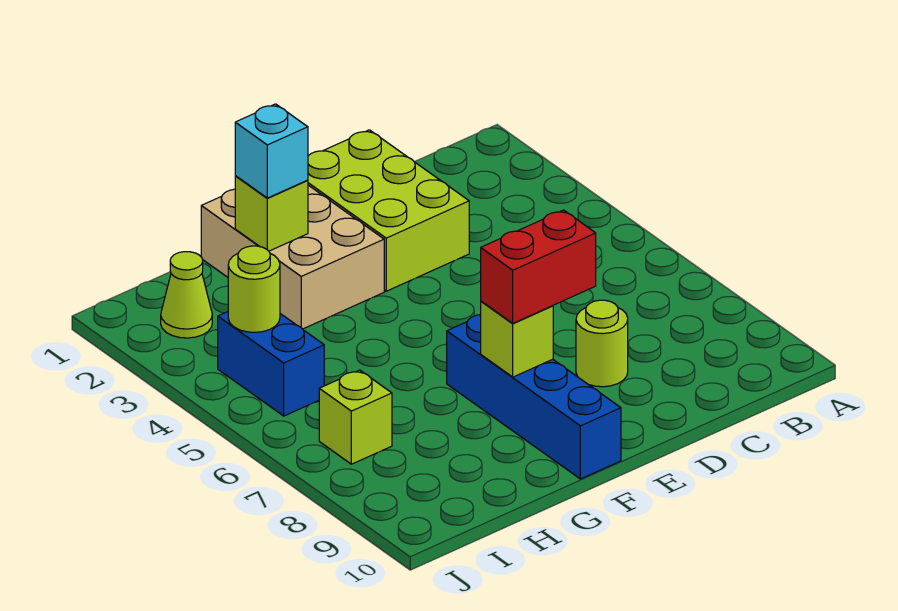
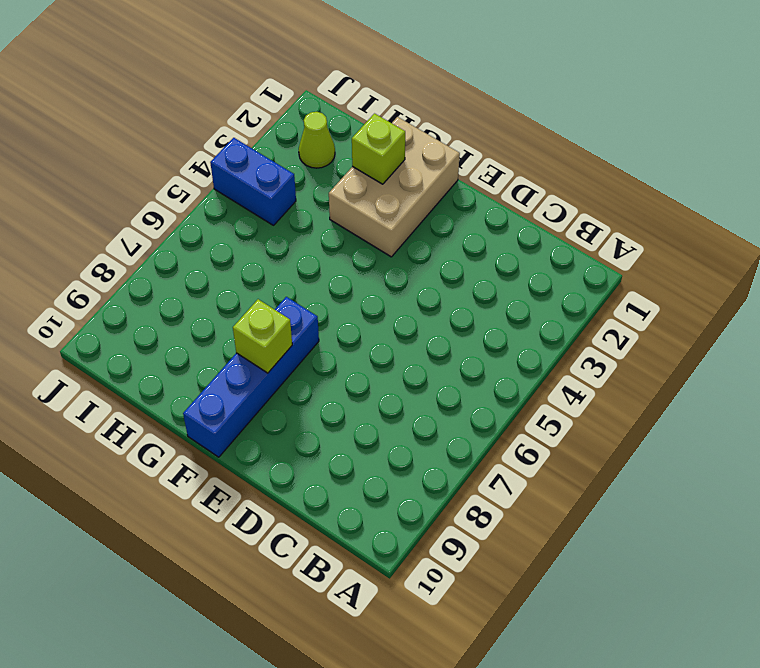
blue brick I4:J4 level 1 -> blue brick I4:I5 level 1
none -> lime brick D1:E3 level 1
none -> lime round brick D8 level 1
none -> lime brick I7 level 1

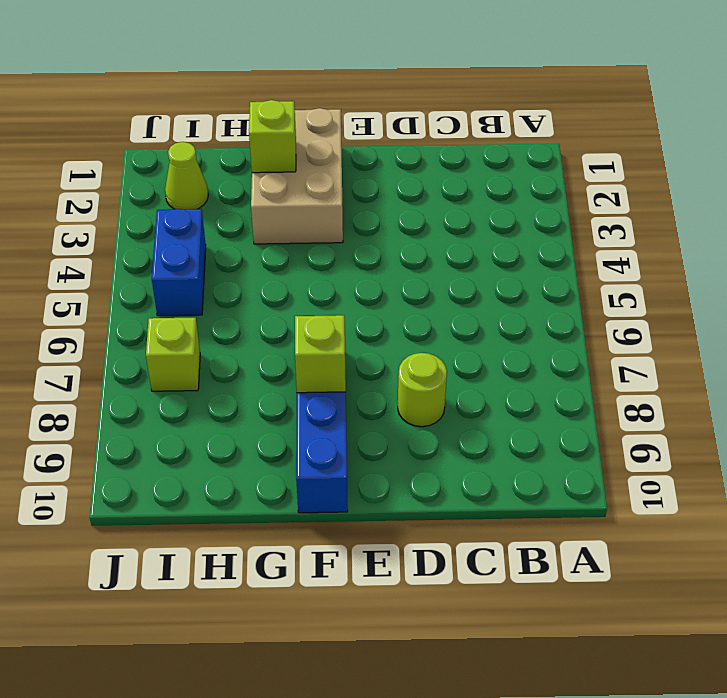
none -> lime brick D1:E3 level 1
none -> lime round brick I4 level 2
none -> red brick E8:F8 level 3

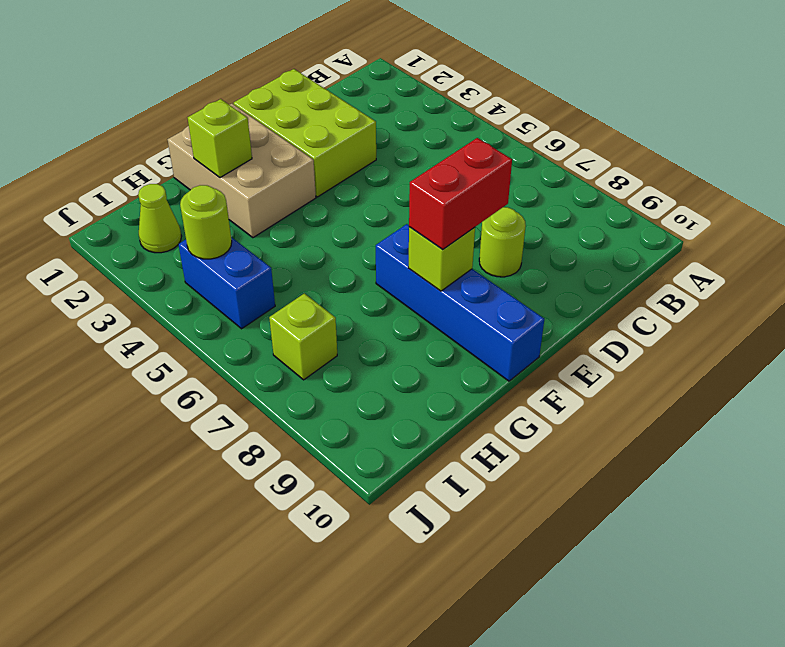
none -> cyan brick G2 level 3

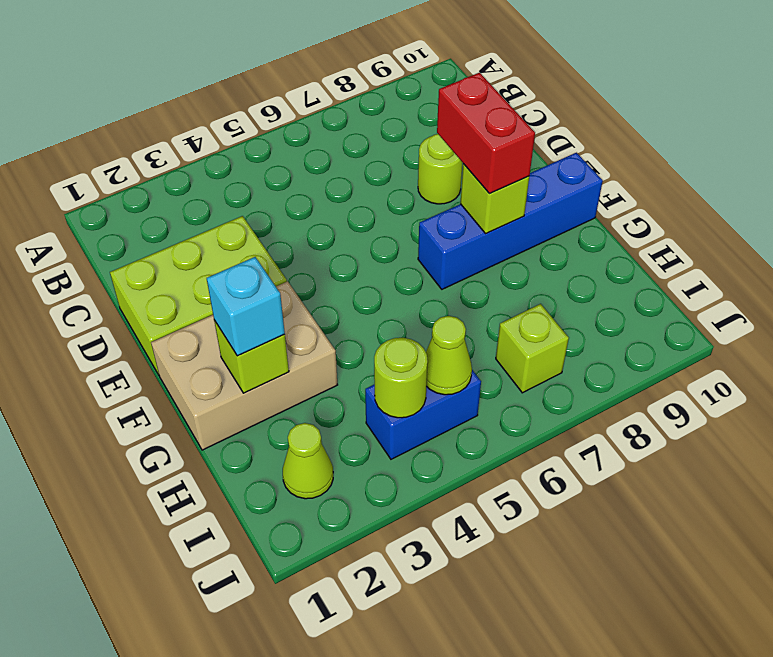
lime cone I5 level 2 -> none

